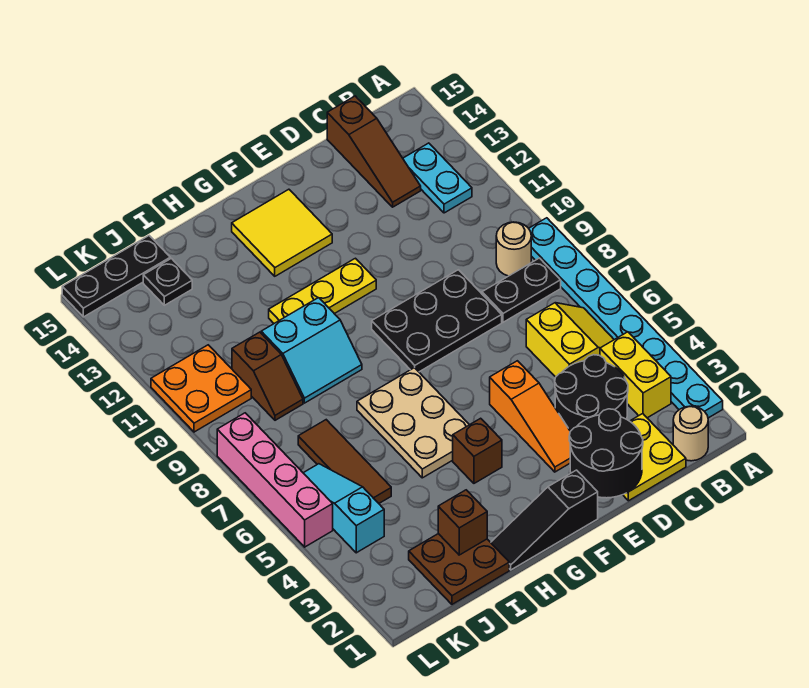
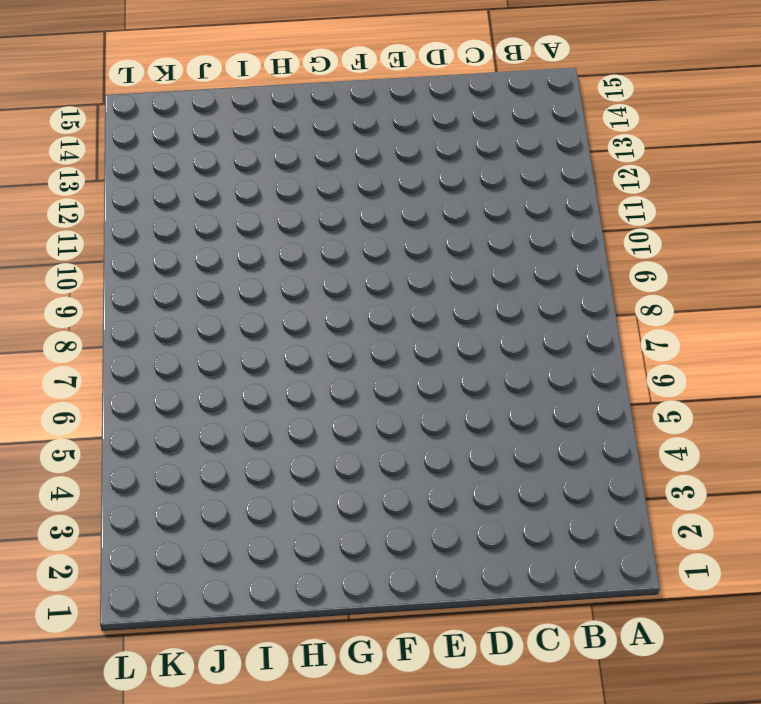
none -> cyan plate A2:A9 level 1
none -> tan round brick B1 level 1
none -> yellow brick B3:B4 level 1

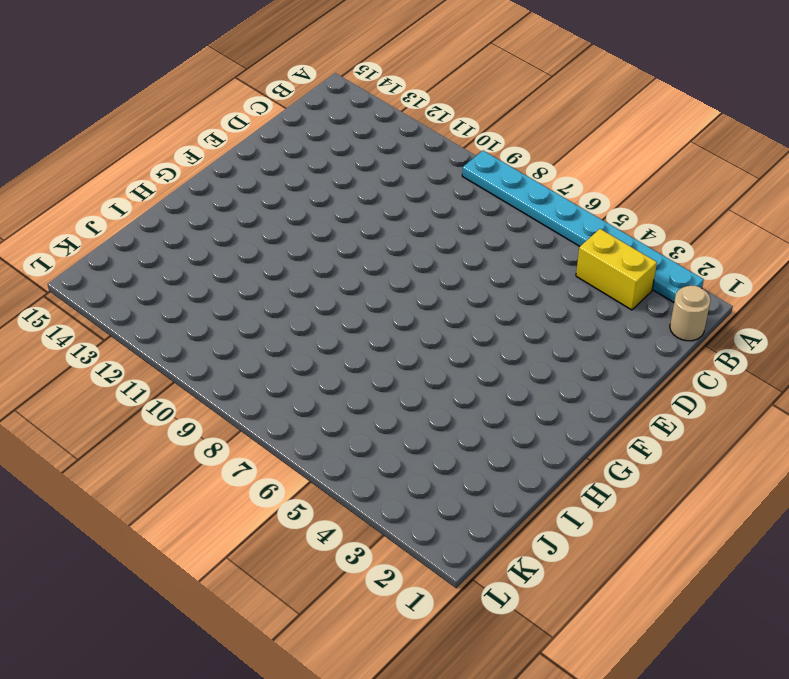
none -> yellow slope B5:C6 level 1 top C
none -> black plate B8:C8 level 1
none -> tan round brick B9 level 1

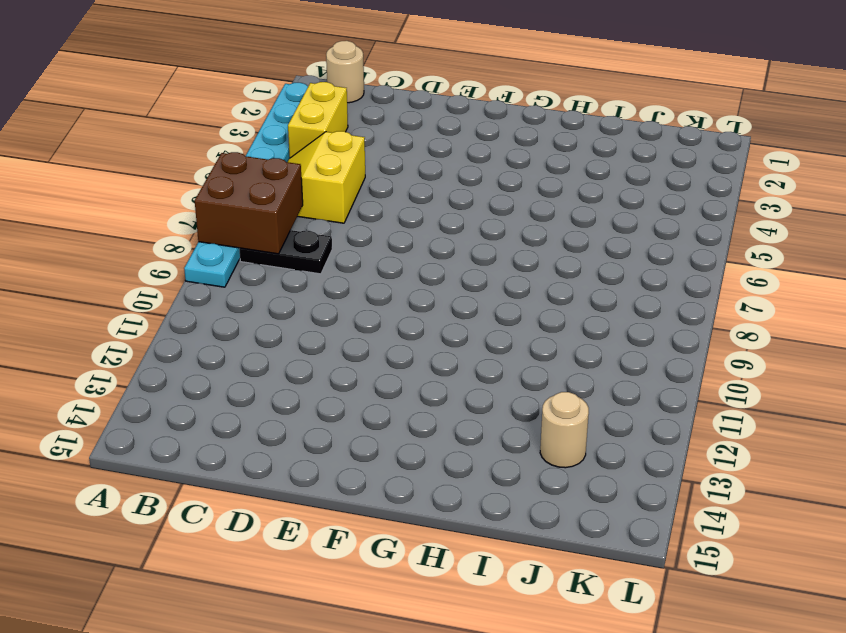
brown brick A7:B8 level 2 -> none
tan round brick J13 level 1 -> tan round brick B9 level 1
none -> cyan plate B12:B13 level 1
none -> yellow plate C1:D2 level 1
none -> black round brick C3:D4 level 1

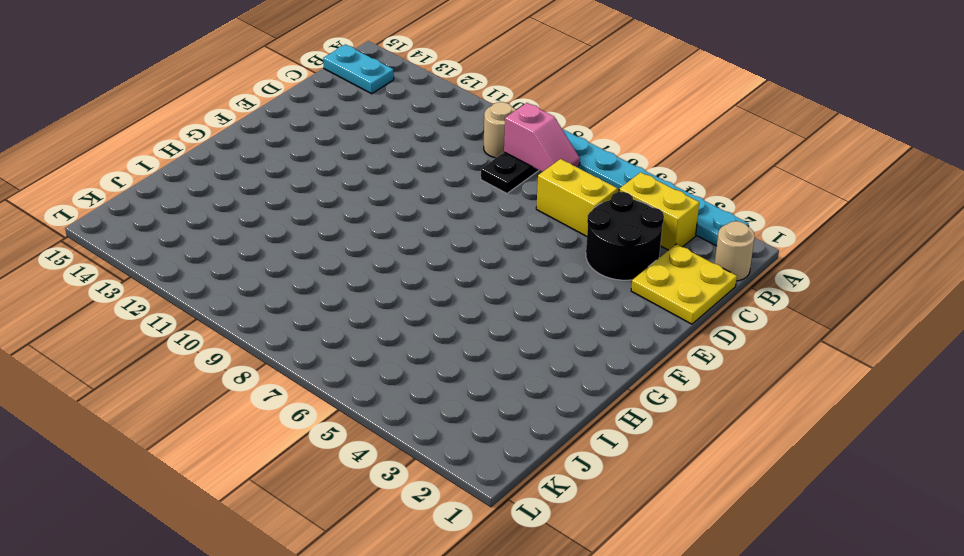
pink slope B7:B8 level 2 top 8 -> none
cyan plate B14:B15 level 1 -> cyan plate B12:B13 level 1
none -> brown slope C13:C15 level 1 top 15
none -> black plate D8:F9 level 1
none -> orange slope E3:E5 level 1 top 5

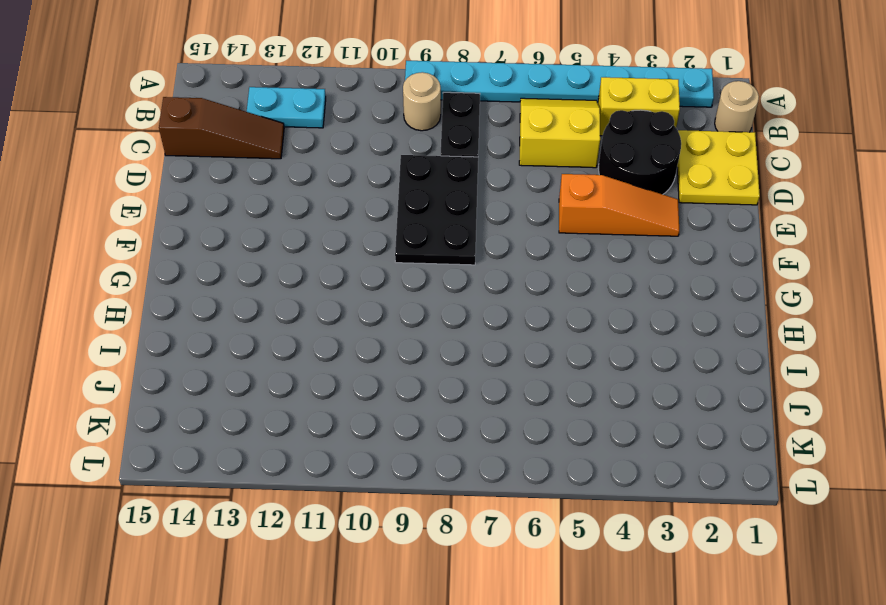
none -> black slope F1:H1 level 1 top F
none -> yellow plate F11:H11 level 1
none -> yellow tile F13:G14 level 1

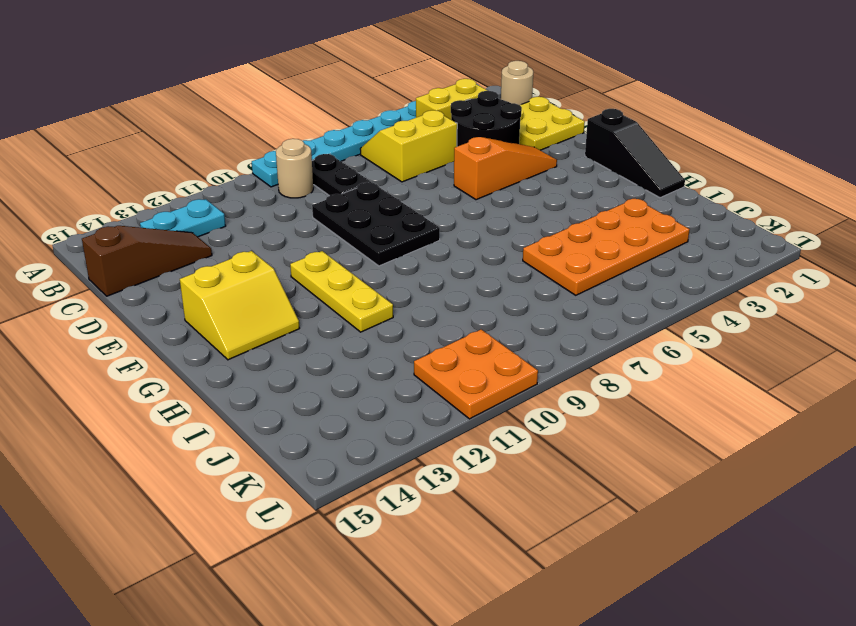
yellow slope F13:G14 level 1 top F -> yellow tile F13:G14 level 1
orange plate I3:J6 level 1 -> brown tile J5:J7 level 1
none -> brown brick G4 level 1
none -> tan plate G5:H7 level 1
none -> cyan slope H9:I10 level 1 top 10

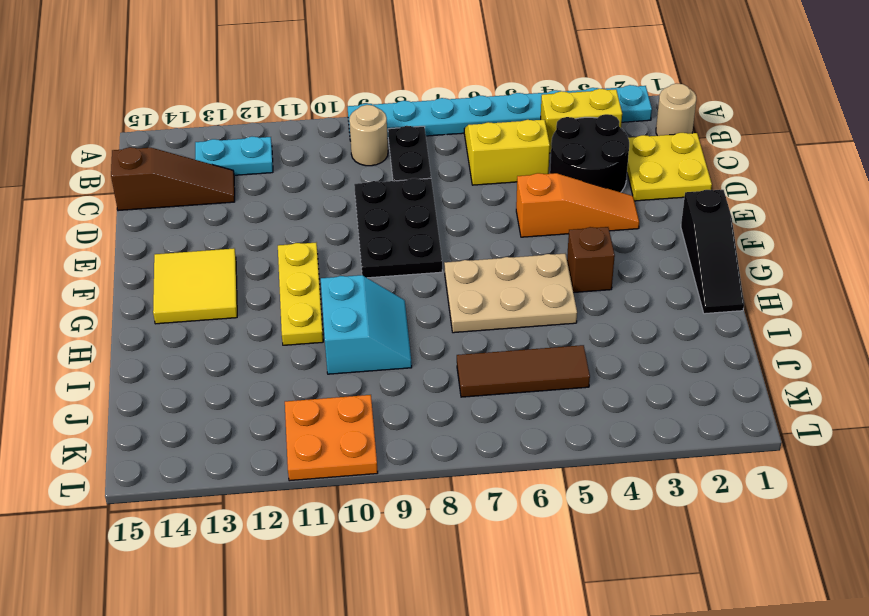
none -> brown plate I1:J2 level 1
none -> brown slope J9:J10 level 1 top 10
none -> black plate J14 level 1

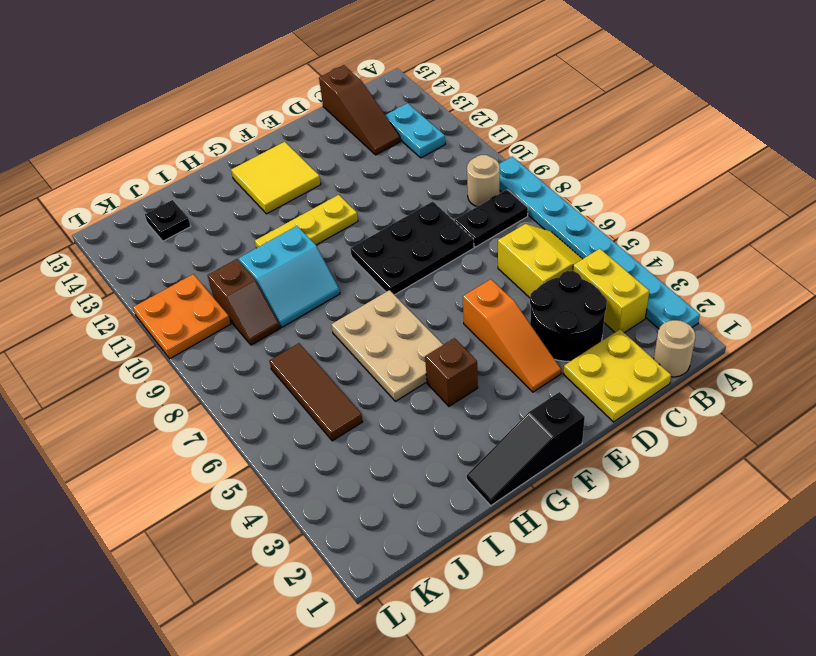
none -> brown plate I1:J2 level 1
none -> black plate J15:L15 level 1
none -> cyan slope K4:K6 level 1 top 4

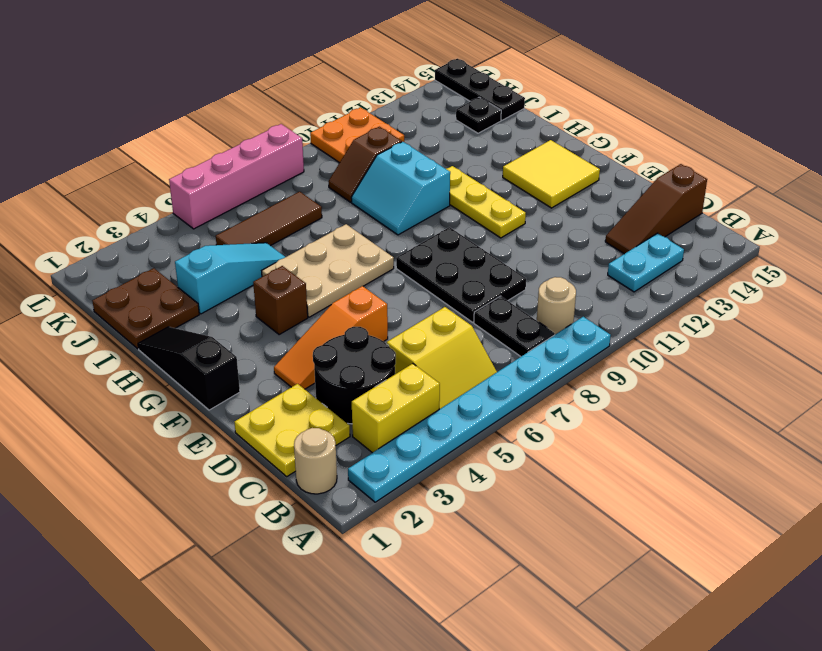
cyan slope I3:I5 level 1 top 3 -> cyan slope K4:K6 level 1 top 4
none -> black round brick D1:E2 level 2
none -> brown brick I2 level 2

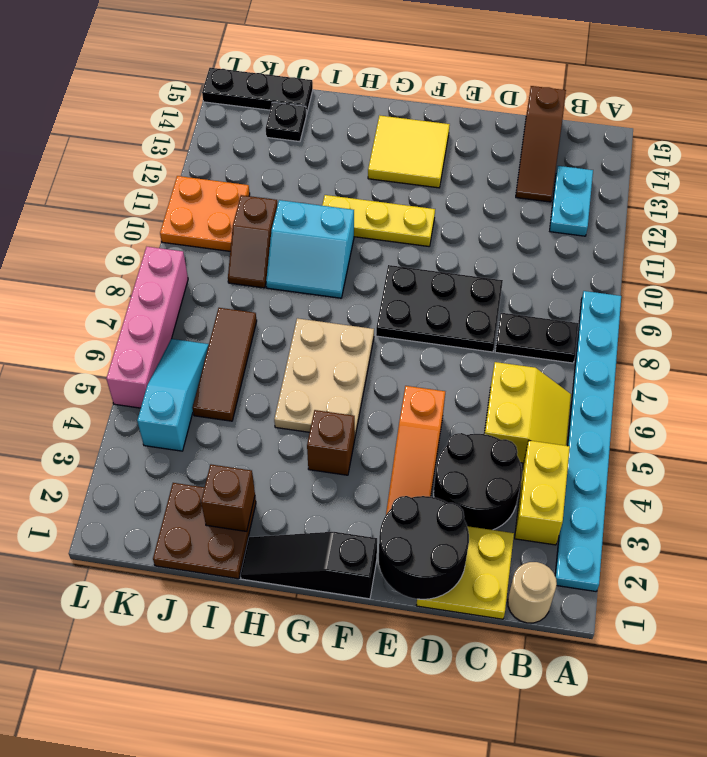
none -> tan round brick B9 level 1

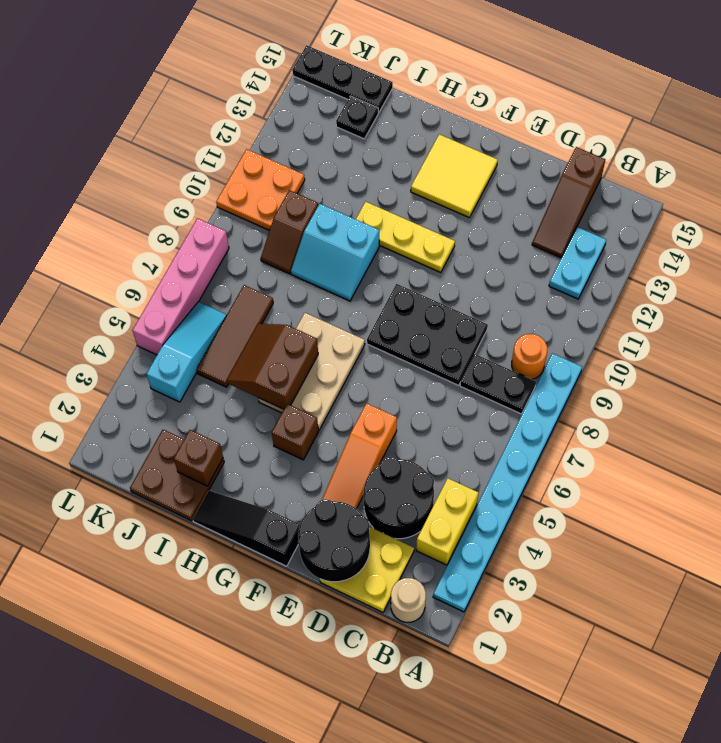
orange round brick B9 level 1 -> tan round brick B9 level 1
brown slope H5:I6 level 2 top H -> none
none -> yellow slope B5:C6 level 1 top C

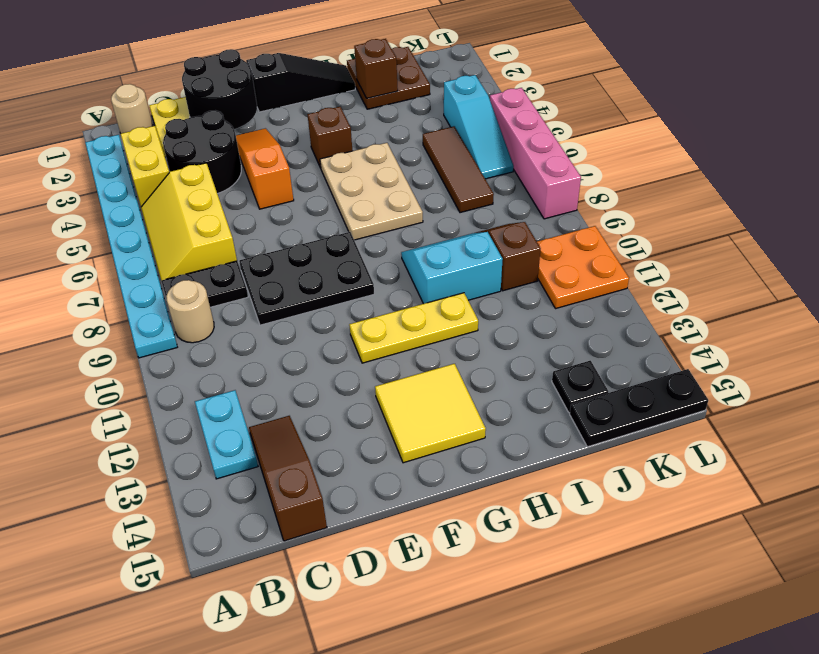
yellow slope B5:C7 level 1 top C -> yellow slope B5:C6 level 1 top C

